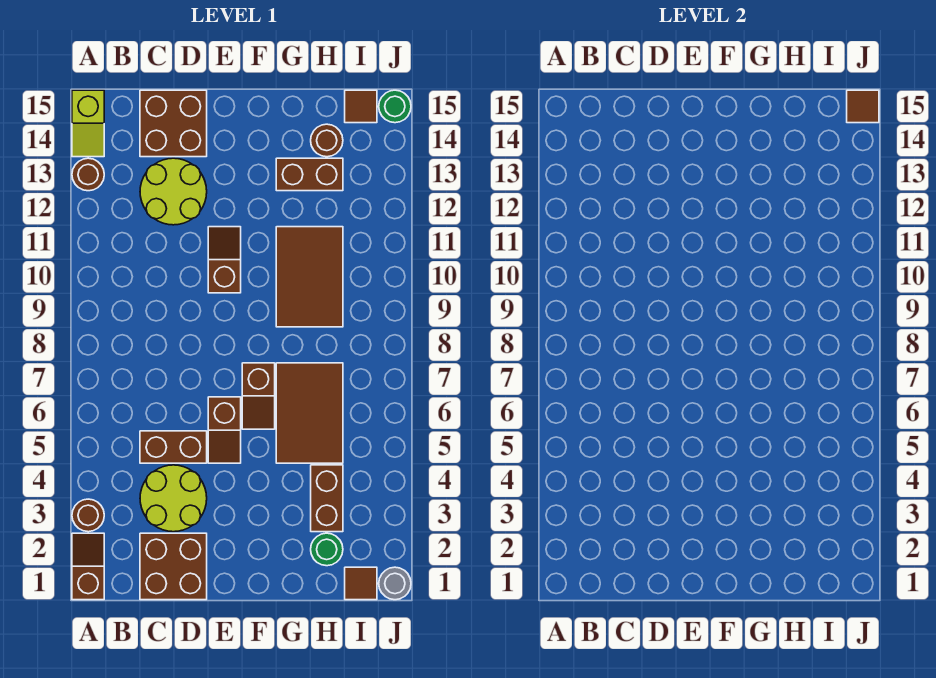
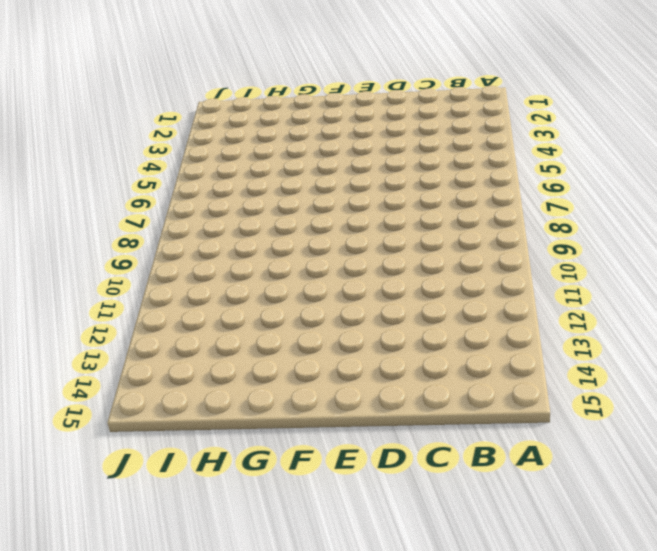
none -> brown slope A1:A2 level 1 top 1
none -> brown round brick A3 level 1
none -> brown round brick A13 level 1

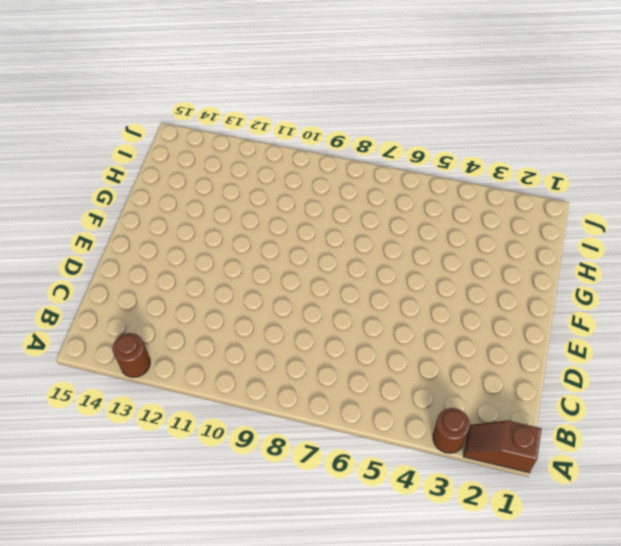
none -> lime slope A14:A15 level 1 top 15
none -> brown brick C1:D2 level 1
none -> lime round brick C3:D4 level 1

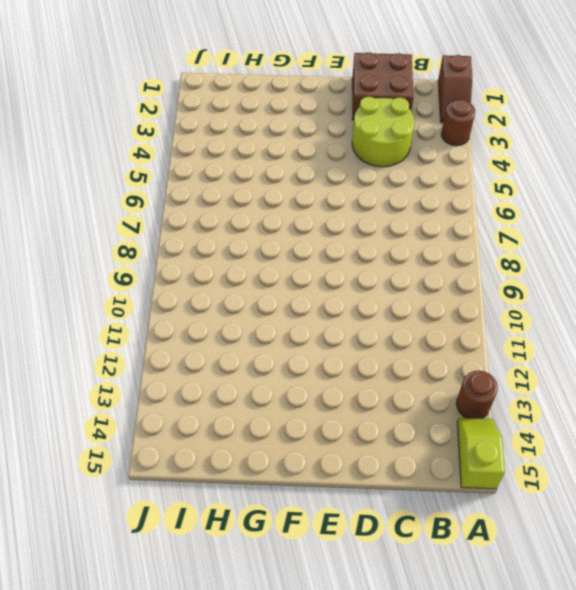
none -> brown brick C5:D5 level 1
none -> lime round brick C12:D13 level 1
none -> brown brick C14:D15 level 1

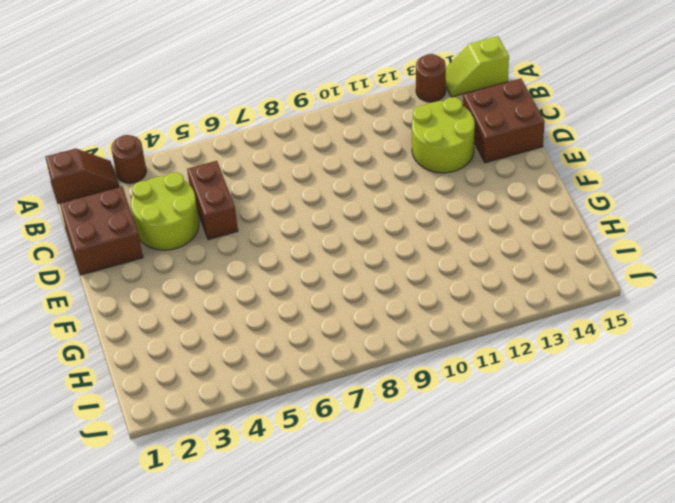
none -> brown slope E5:E6 level 1 top 6
none -> brown slope E10:E11 level 1 top 10
none -> brown slope F6:F7 level 1 top 7

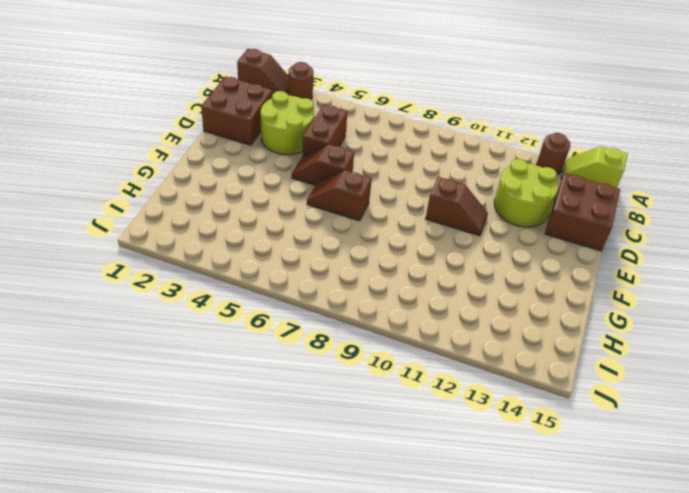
none -> brown tile G5:H7 level 1
none -> brown tile G9:H11 level 1
none -> brown brick G13:H13 level 1

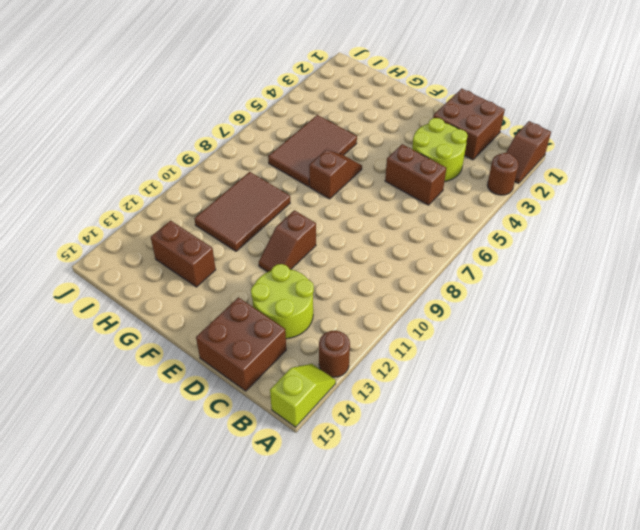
none -> brown slope E5:E6 level 1 top 6
none -> green round brick H2 level 1
none -> brown brick H3:H4 level 1

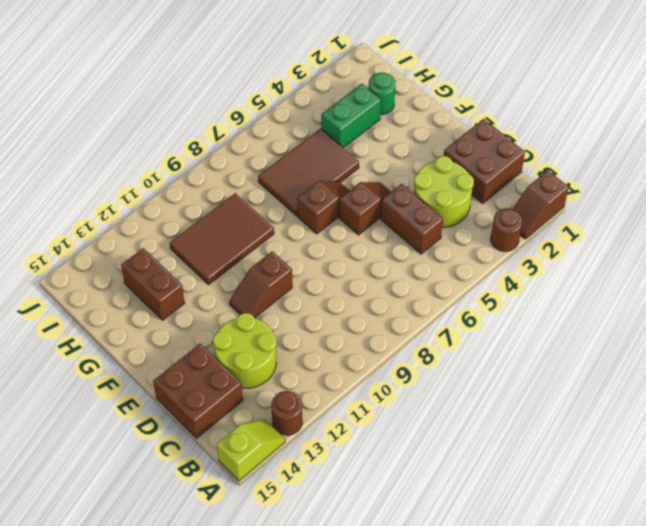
green brick H3:H4 level 1 -> brown brick H3:H4 level 1
none -> brown round brick H14 level 1
none -> brown tile I1 level 1
none -> brown tile I15 level 1

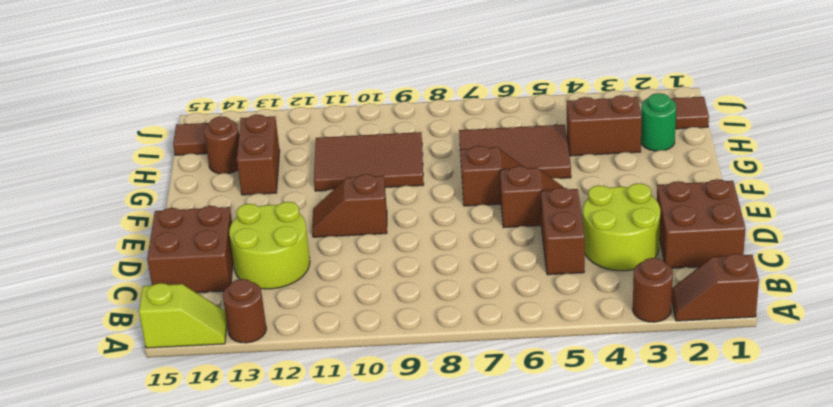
none -> grey round brick J1 level 1
none -> green round brick J15 level 1
none -> brown tile J15 level 2

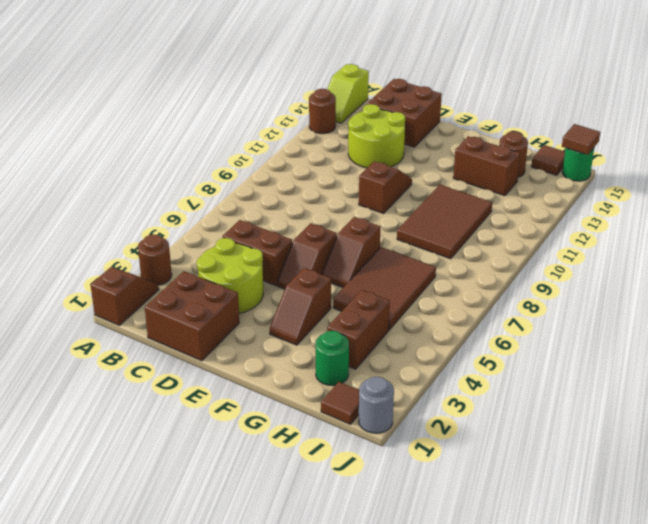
brown slope F3:F4 level 1 top 4 -> none

